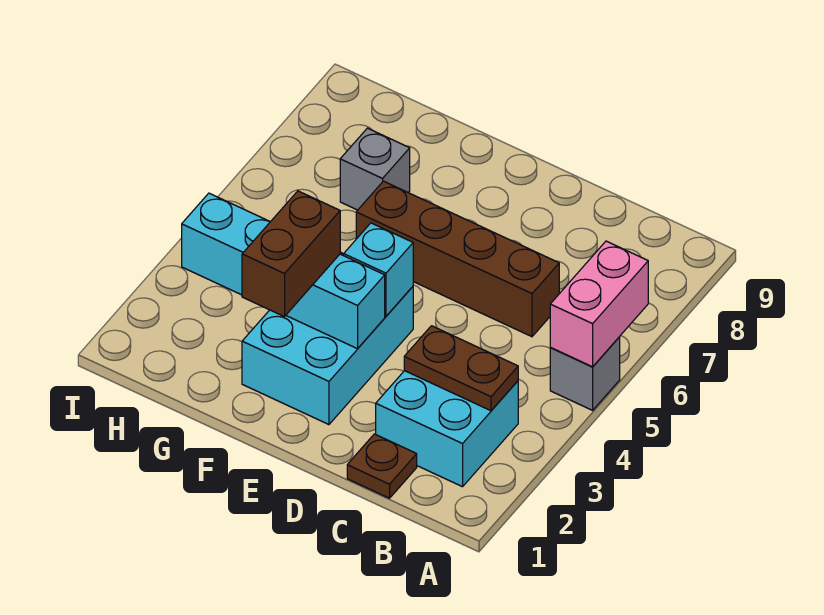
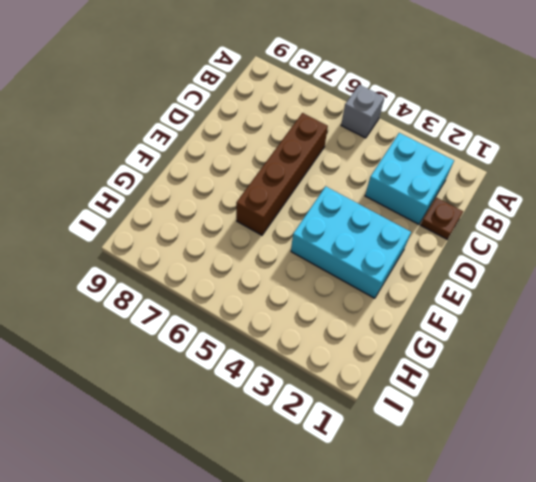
none -> grey brick G7 level 1
none -> pink brick A5:A6 level 2

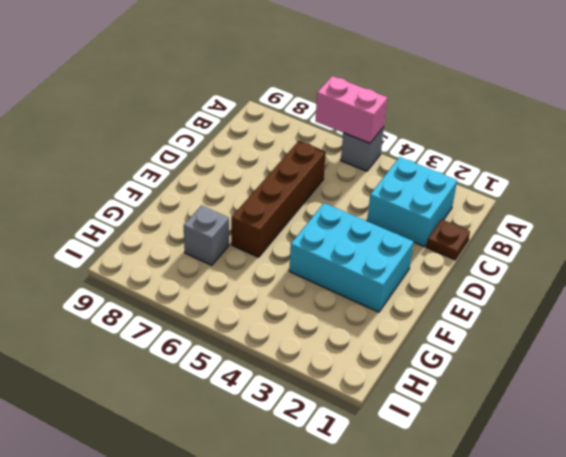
none -> brown plate B3:C3 level 2
none -> cyan brick E3:H3 level 2

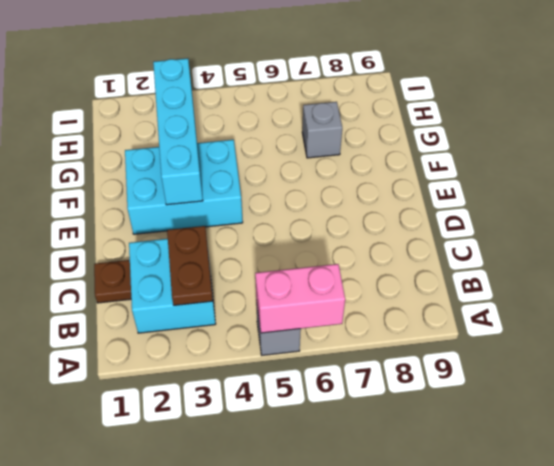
none -> brown brick C6:F6 level 1
none -> cyan brick E4 level 2

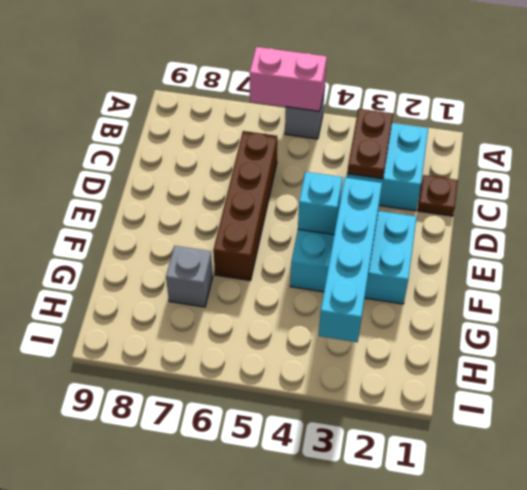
none -> brown brick F2:F3 level 3

